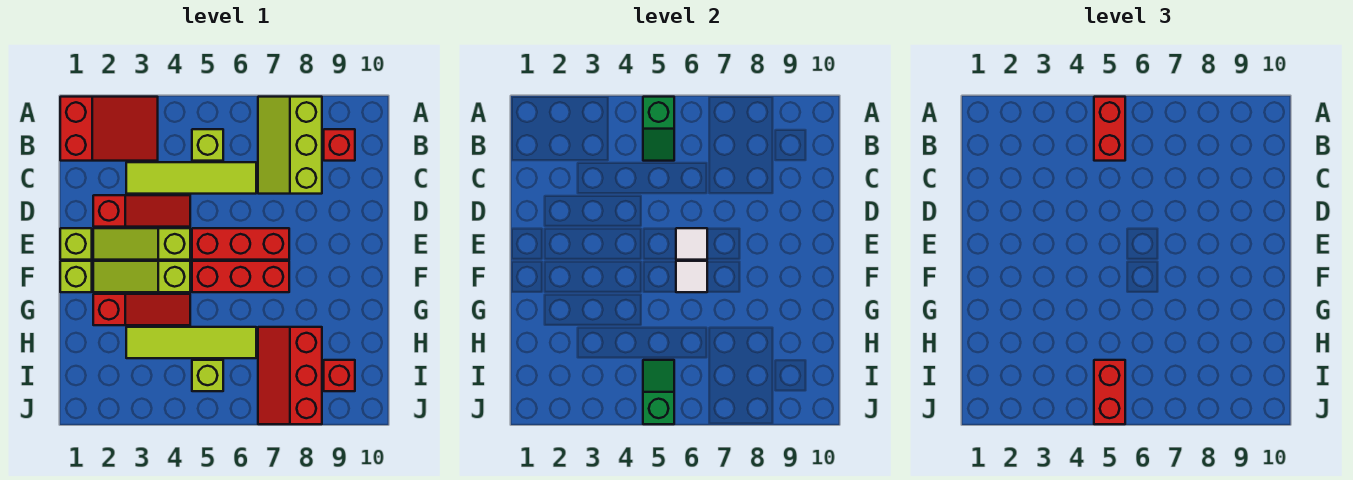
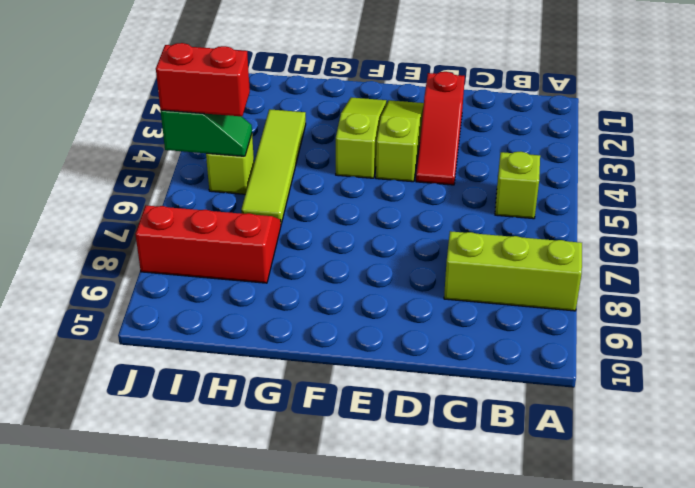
none -> red slope A1:B3 level 1 top 1
none -> red brick B9 level 1
none -> lime tile C3:C6 level 1

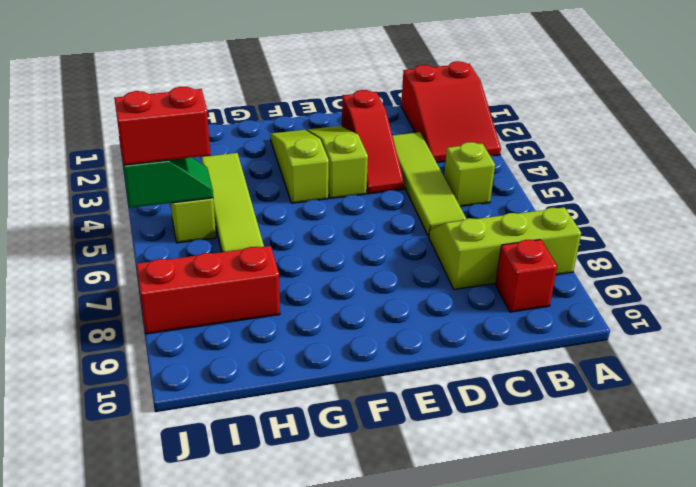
none -> lime brick E1 level 1
none -> red brick E5:E7 level 1
none -> lime brick F1 level 1

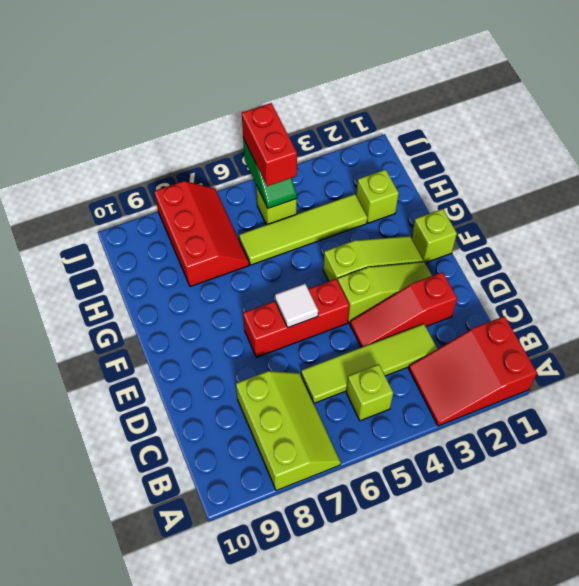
lime brick H2 level 1 -> lime brick E1 level 1
none -> red brick B9 level 1
none -> red brick F5:F7 level 1
none -> red slope G2:G4 level 1 top 2

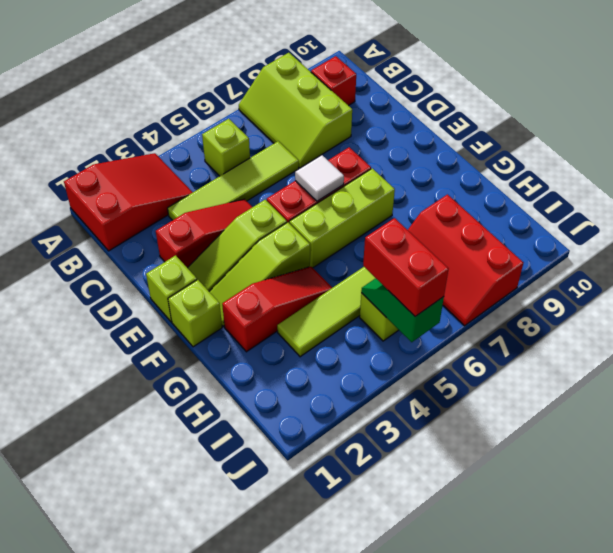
lime brick F5:F7 level 1 -> red brick F5:F7 level 1
none -> red brick I9 level 1
none -> green slope A5:B5 level 2 top A
none -> white tile F6 level 2

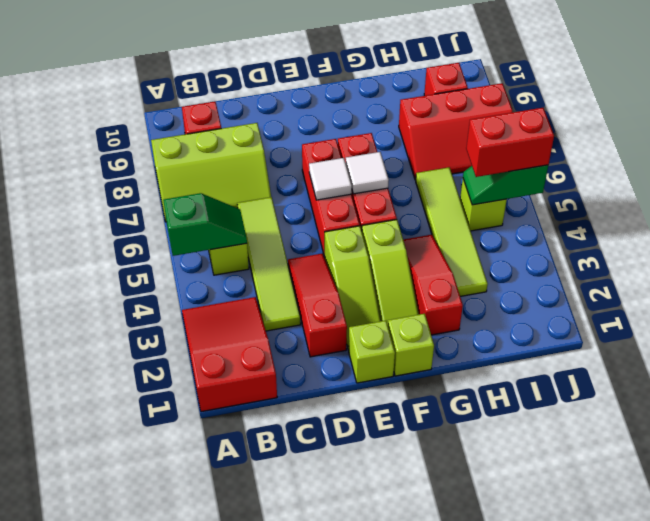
none -> red brick A5:B5 level 3

